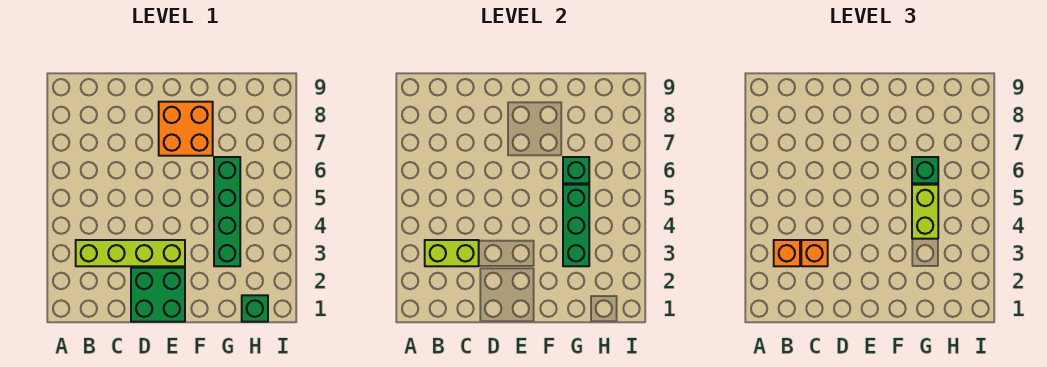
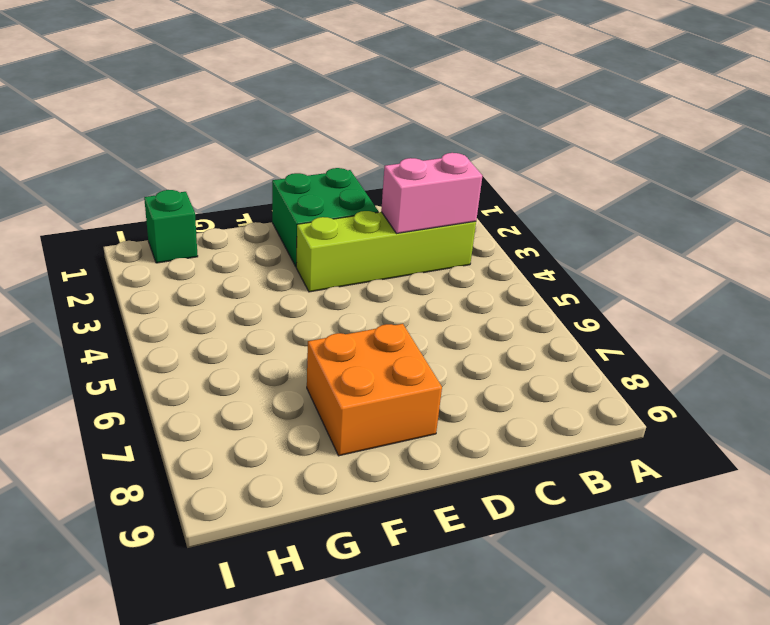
pink brick B3:C3 level 2 -> lime brick B3:C3 level 2
none -> green brick G3:G6 level 1
none -> green brick G3:G5 level 2
none -> green brick G6 level 2

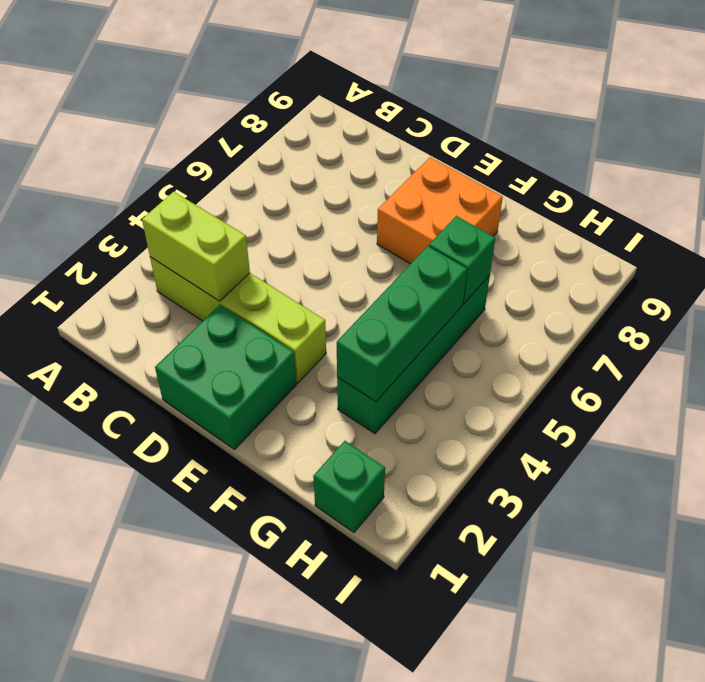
none -> orange brick B3 level 3
none -> orange brick C3 level 3
none -> lime brick G4:G5 level 3

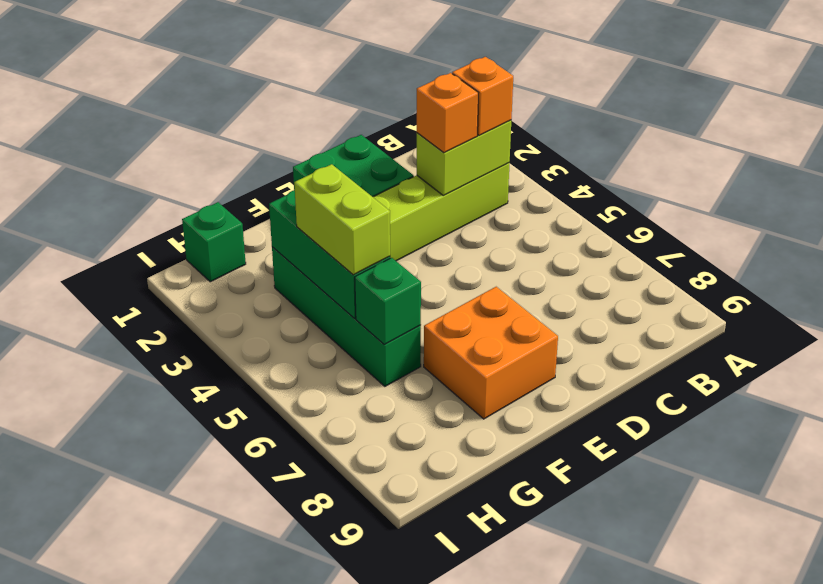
none -> green brick G6 level 3

